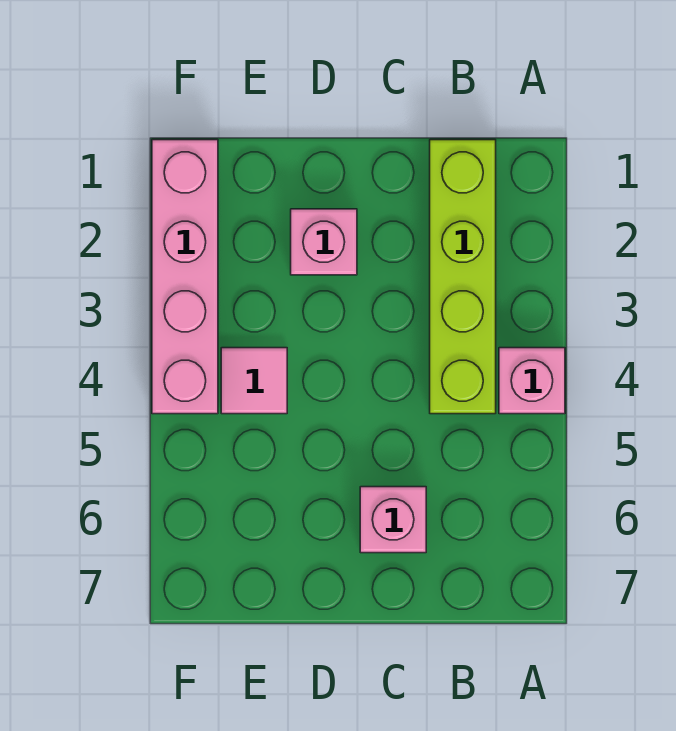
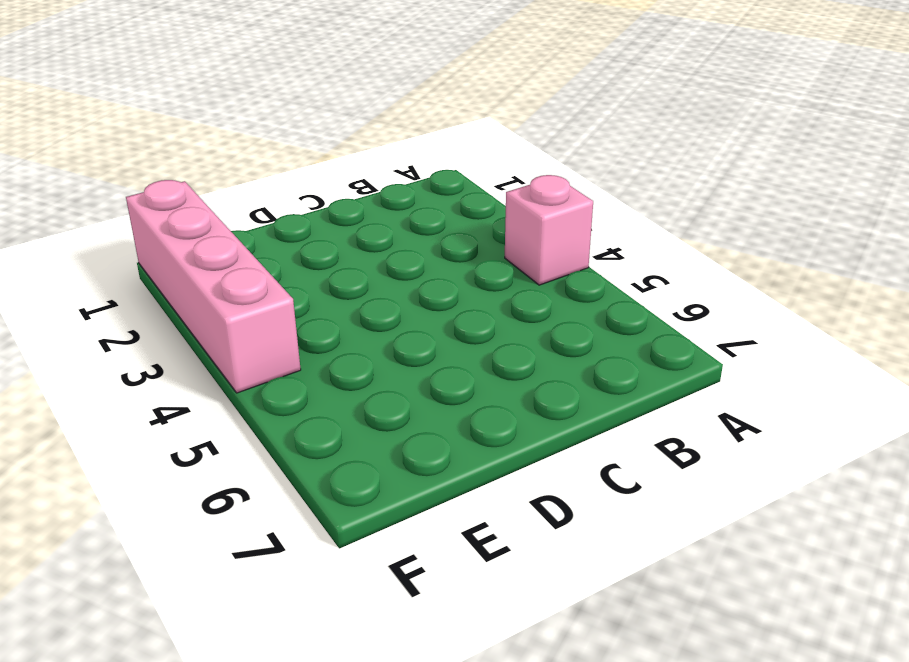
none -> lime brick B1:B4 level 1
none -> pink brick C6 level 1

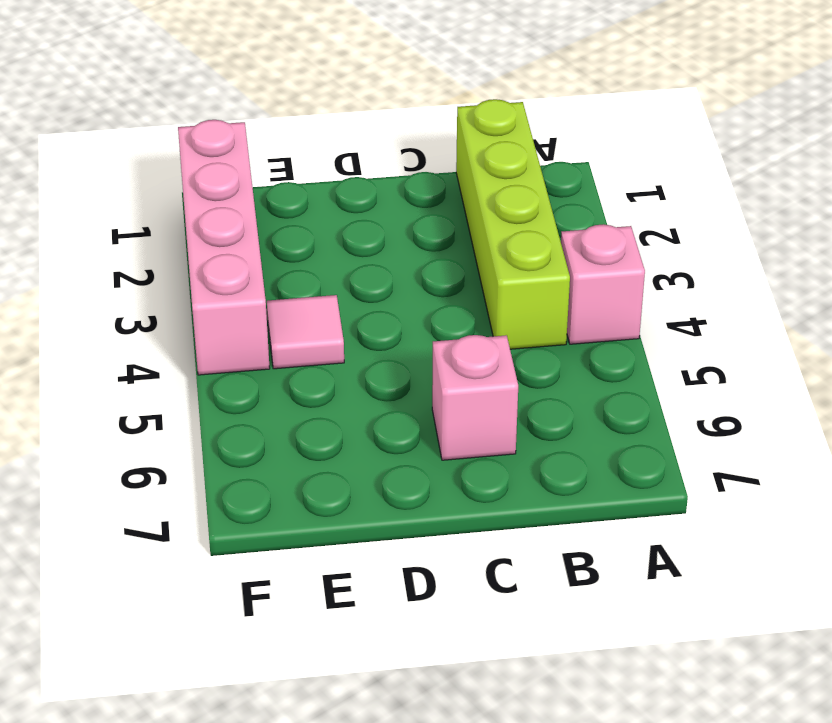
none -> pink brick D2 level 1

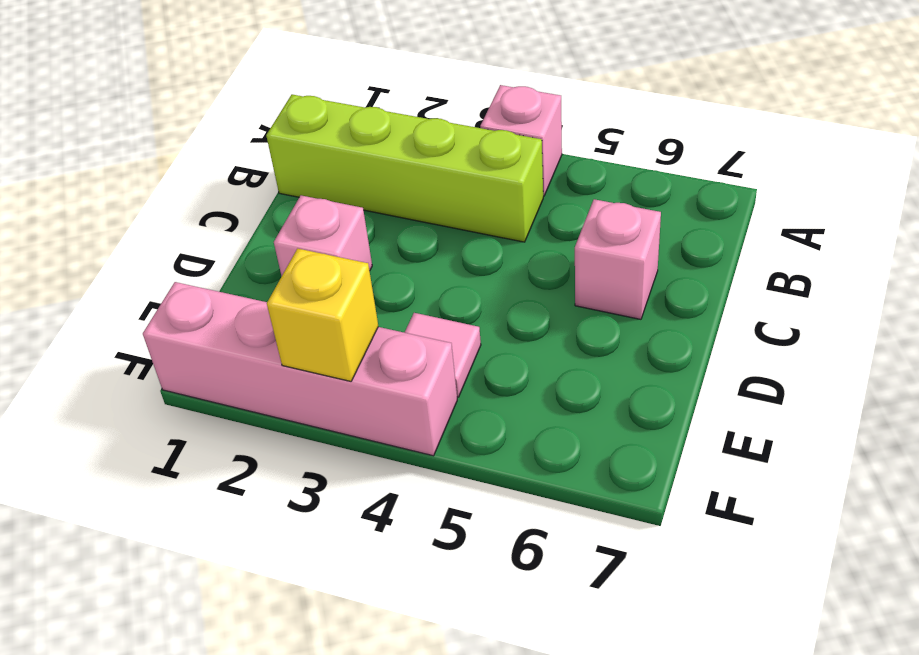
yellow brick F3 level 2 -> none

